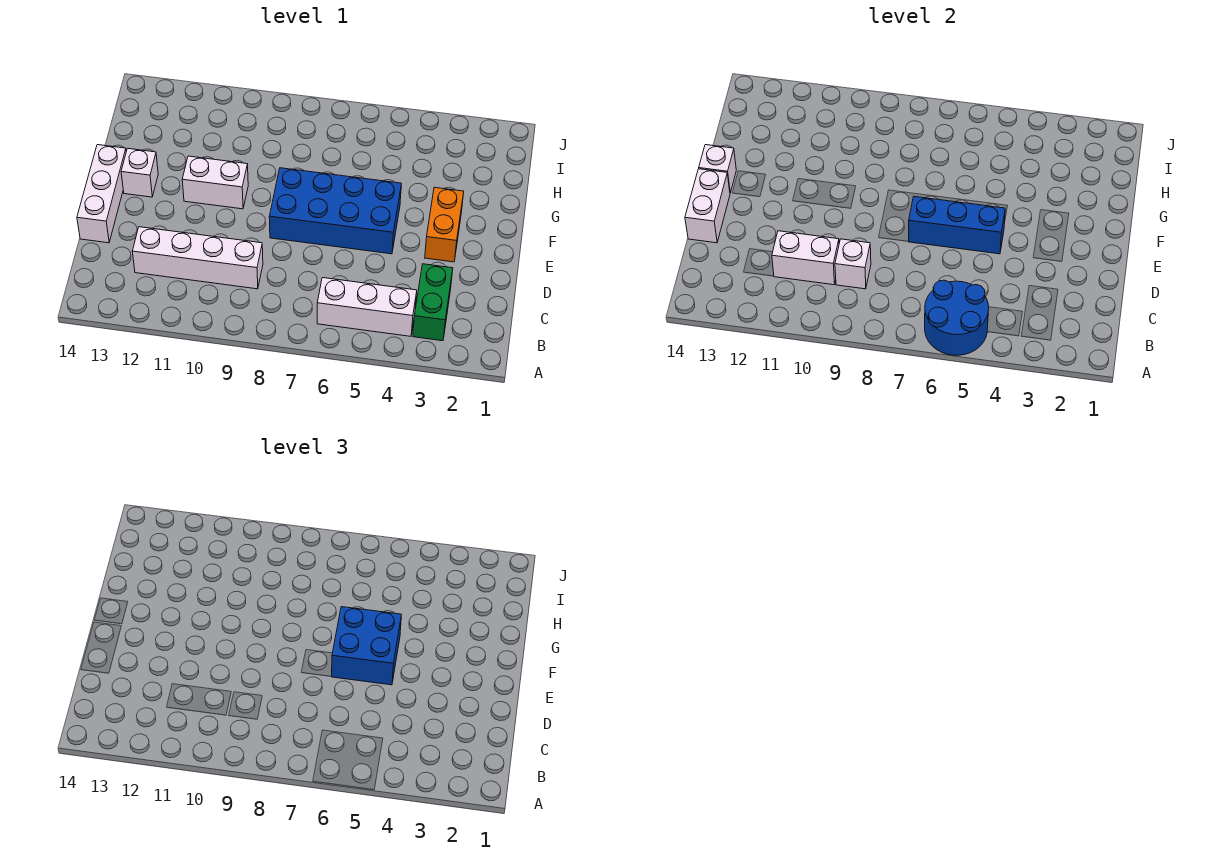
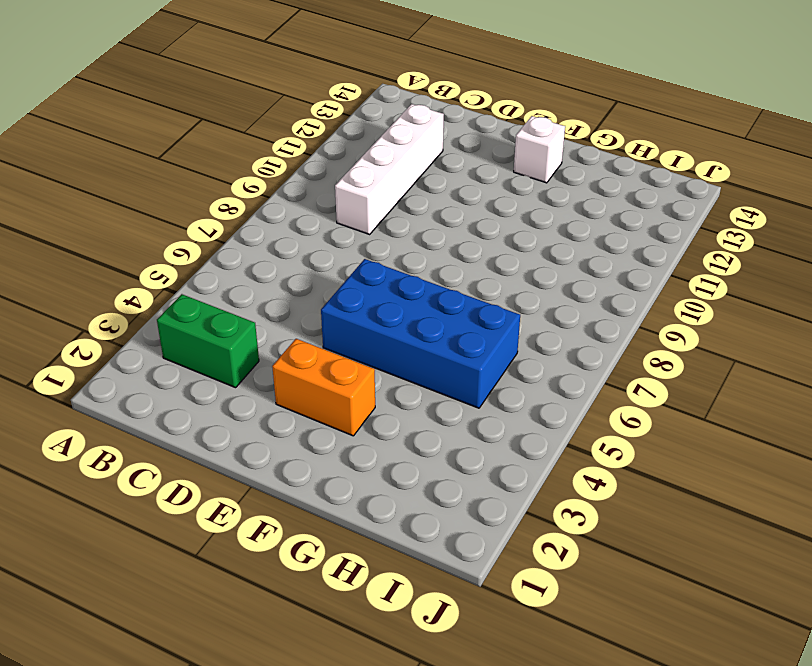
blue brick E5:H6 level 1 -> blue brick E5:F8 level 1
none -> white brick B4:B6 level 1
none -> white brick D14:F14 level 1
none -> white brick F10:F11 level 1

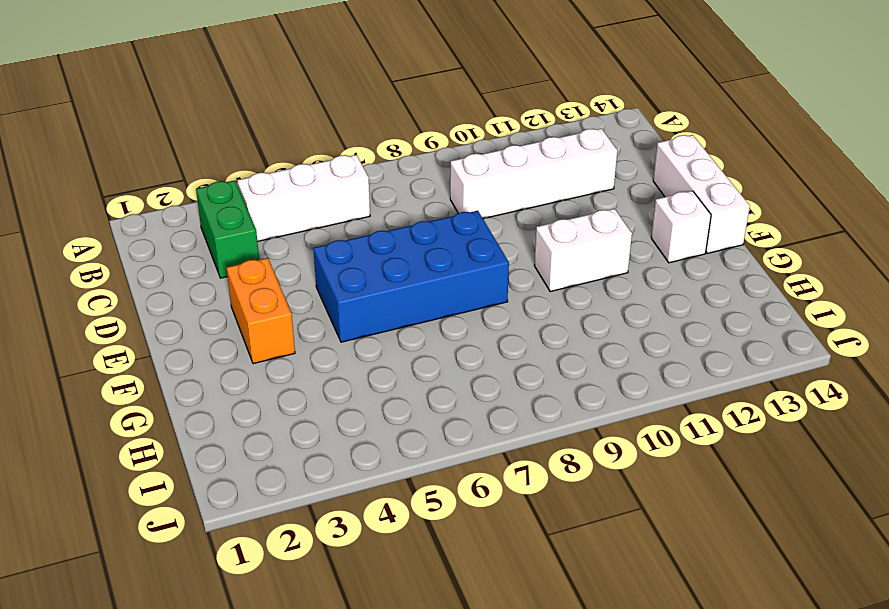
none -> blue round brick A5:B6 level 2
none -> white brick C9 level 2
none -> white brick C10:C11 level 2

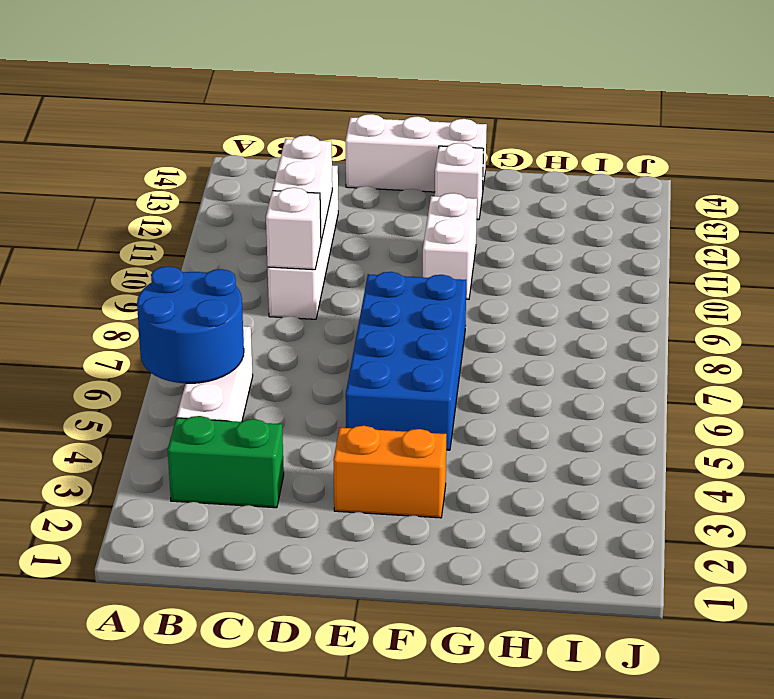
none -> white brick D14:E14 level 2
none -> blue brick E5:E7 level 2
none -> white brick F14 level 2

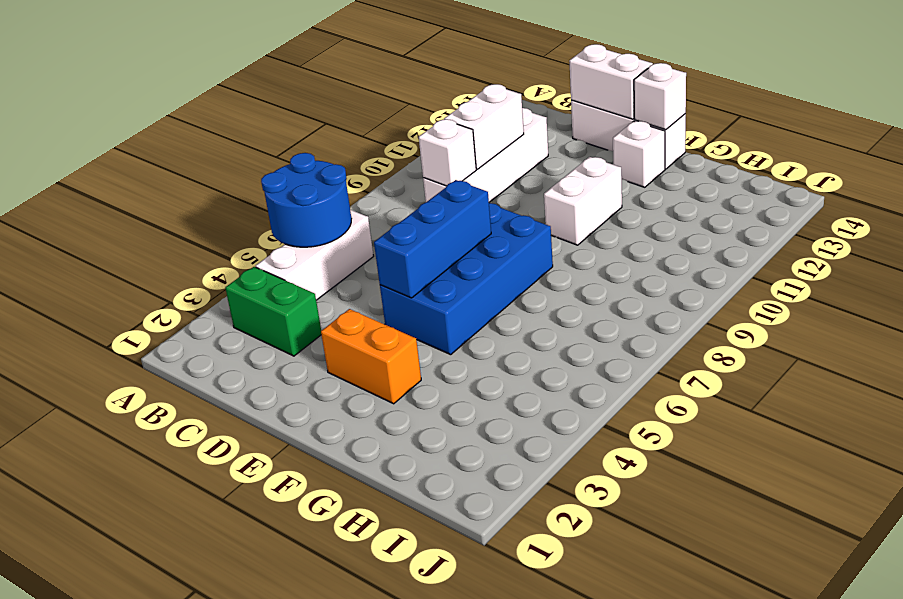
none -> blue brick E5:F6 level 3

